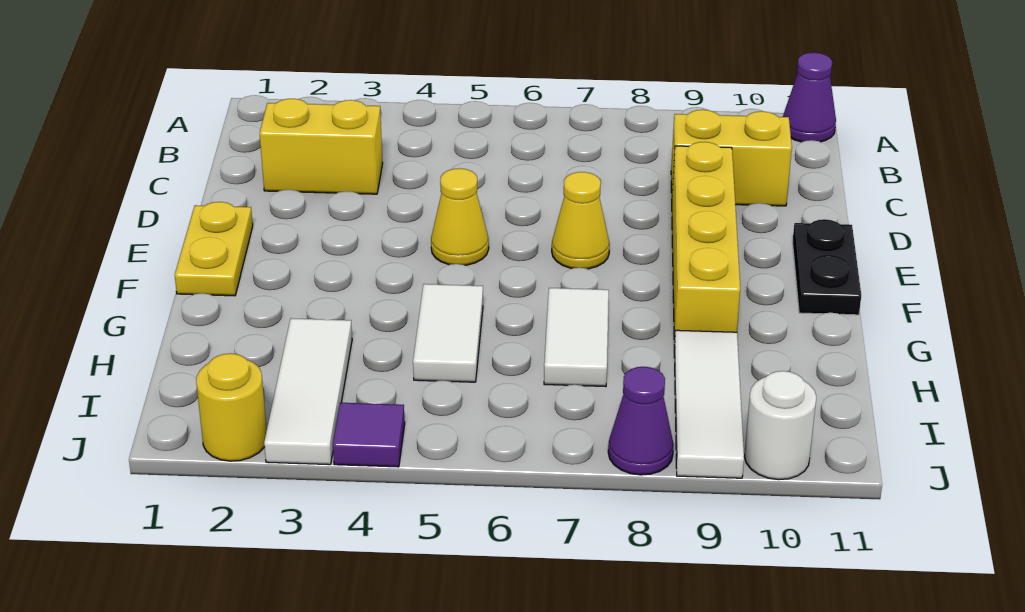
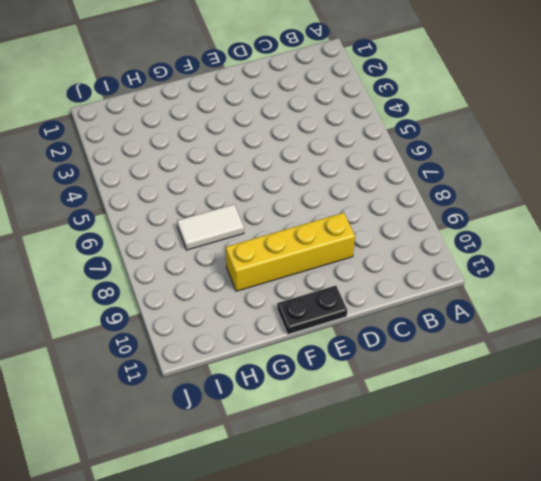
none -> purple cone A11 level 1
none -> yellow brick C2:C3 level 1
none -> yellow brick C9:C10 level 1

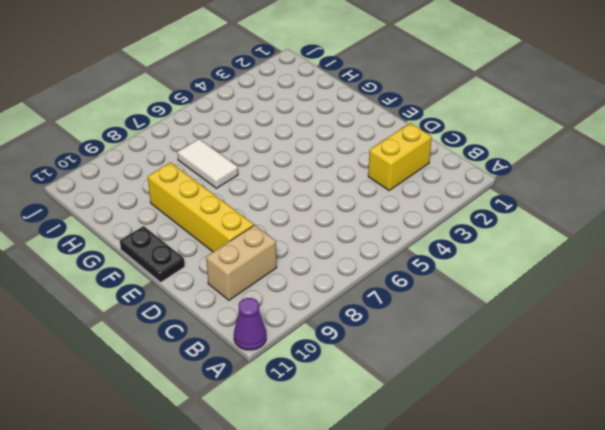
tan brick C9:C10 level 1 -> yellow brick C9:C10 level 1
none -> yellow plate E1:F1 level 1
none -> yellow cone E5 level 1
none -> yellow cone E7 level 1

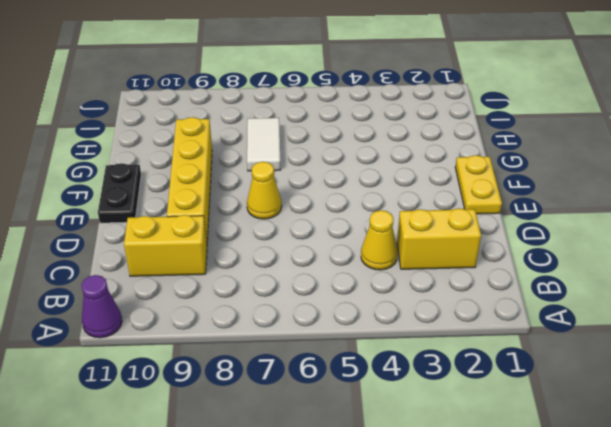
yellow cone C4 level 1 -> yellow cone E5 level 1
none -> white tile G5:H5 level 1
none -> white tile H3:J3 level 1
none -> white tile H9:J9 level 1

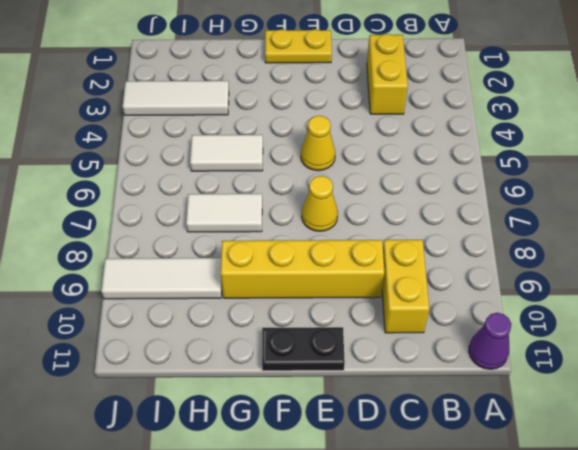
none -> yellow round brick J2 level 1
none -> purple tile J4 level 1
none -> purple cone J8 level 1

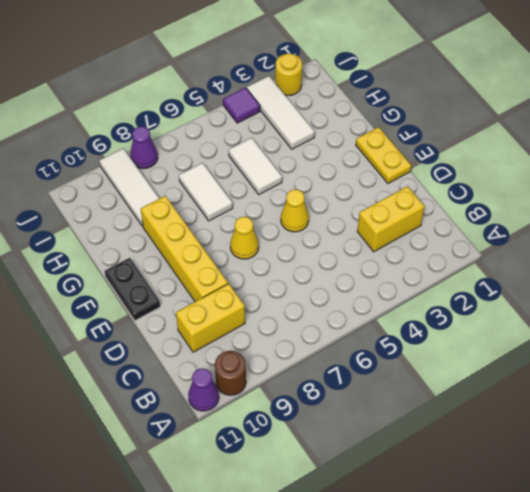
brown round brick A10 level 1 -> none
none -> white round brick J10 level 1

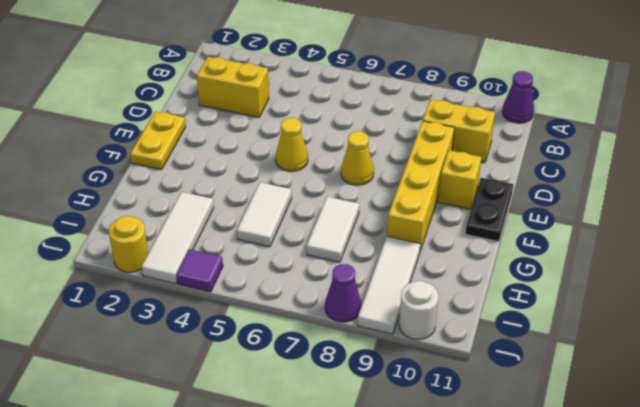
yellow brick E10 level 1 -> none

